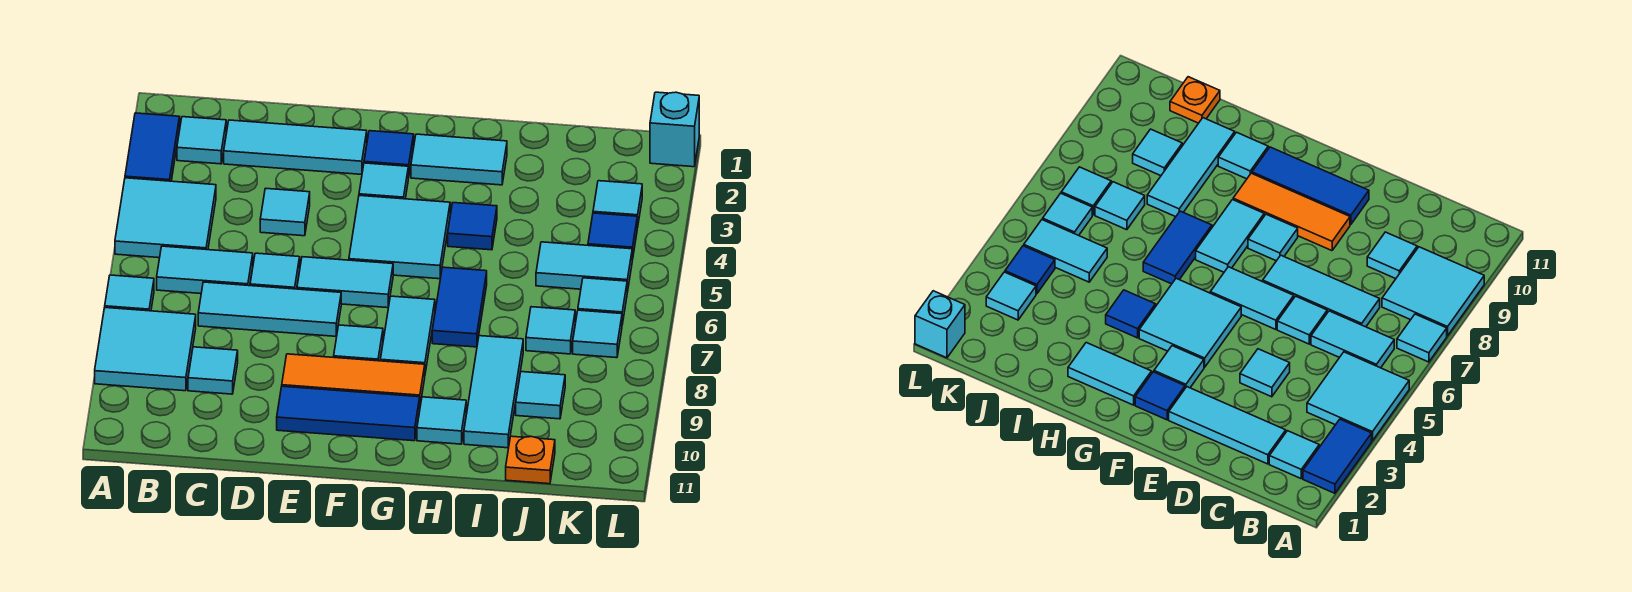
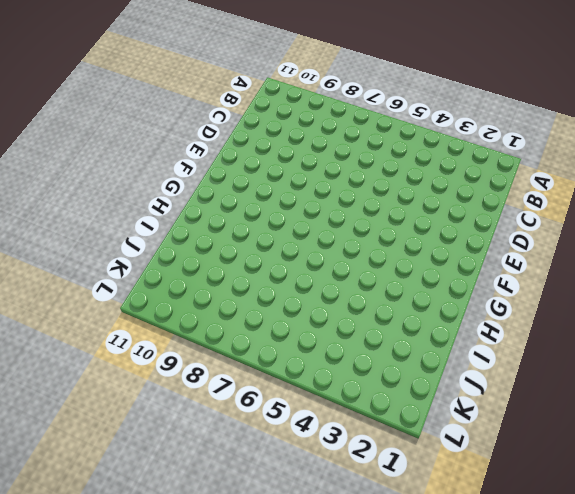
none -> blue tile A2:A3 level 1
none -> cyan tile A4:B5 level 1
none -> cyan tile A7 level 1
none -> cyan tile A8:B9 level 1

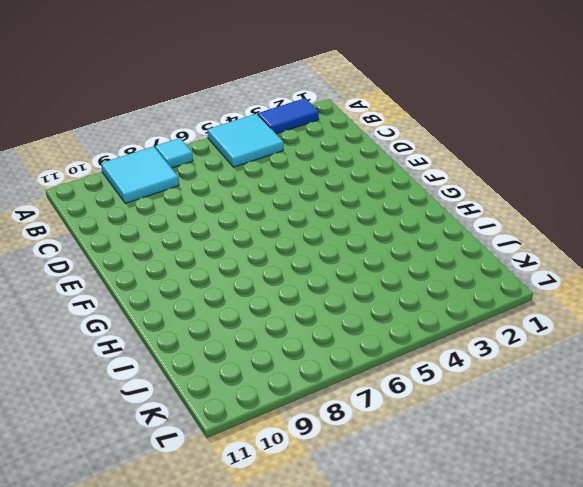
none -> cyan tile B2 level 1
none -> cyan tile B6:C6 level 1
none -> cyan tile C2:E2 level 1
none -> cyan tile C7:E7 level 1

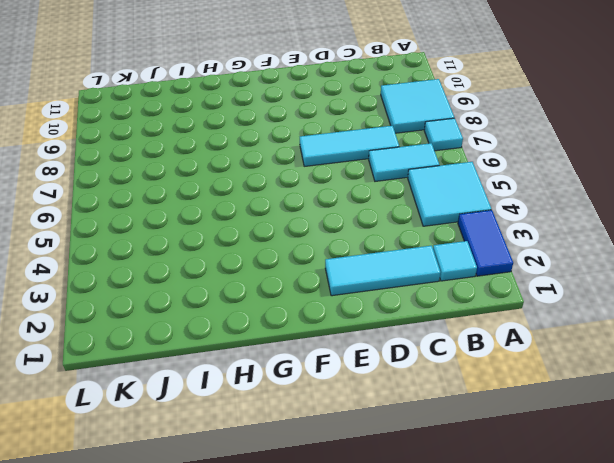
none -> cyan tile C9 level 1
none -> cyan tile D4 level 1
none -> cyan tile D6 level 1
none -> cyan tile E6:F6 level 1

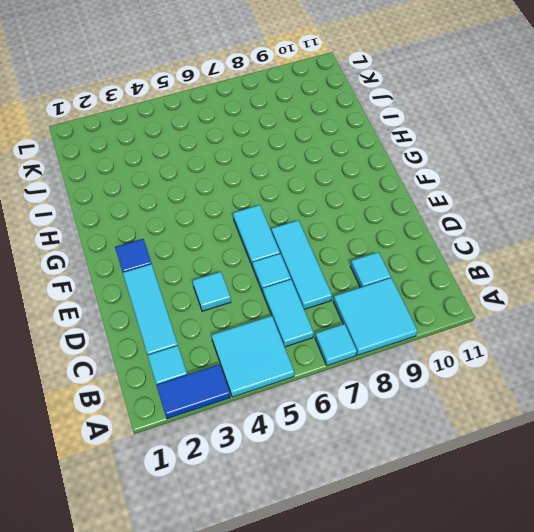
none -> orange tile E9:G9 level 1
none -> blue tile E10:G10 level 1
none -> cyan tile F3 level 1
none -> cyan tile F4:G5 level 1

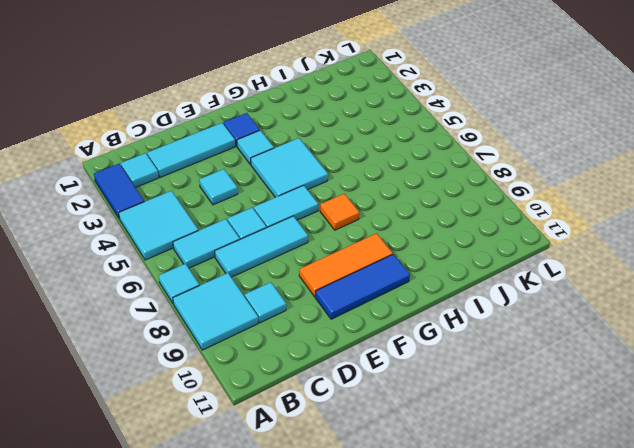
orange tile G7 level 1 -> cyan tile G7:G8 level 1
none -> cyan tile F8 level 1
none -> cyan tile G2:H2 level 1
none -> blue tile H4 level 1
none -> blue tile H6:H7 level 1

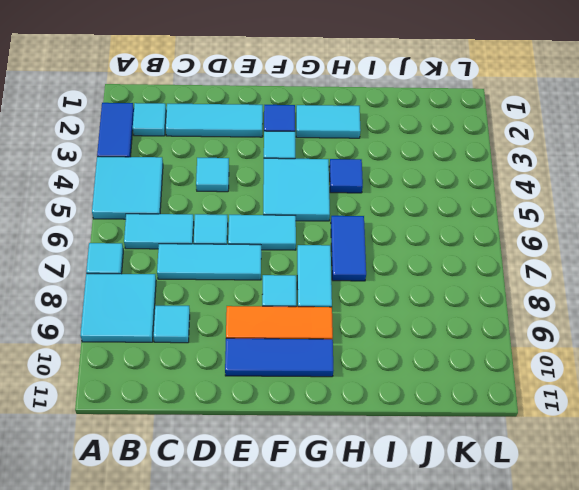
none -> cyan tile H10 level 1
none -> cyan tile I8:I10 level 1
none -> cyan tile J5:K5 level 1
none -> cyan tile J7 level 1

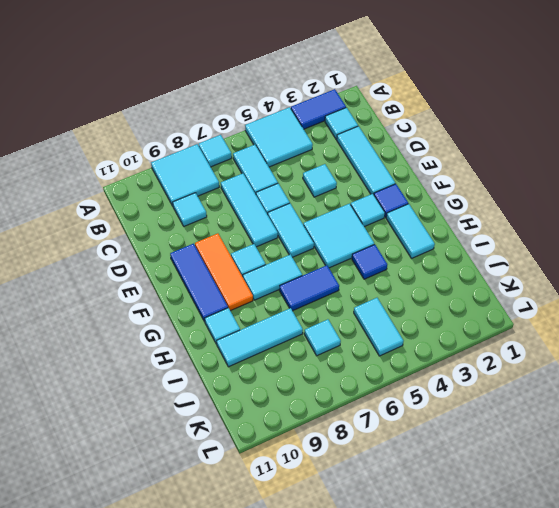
none -> cyan tile J9 level 1
none -> orange plate J11 level 1
none -> cyan tile K3 level 1
none -> blue tile K4 level 1

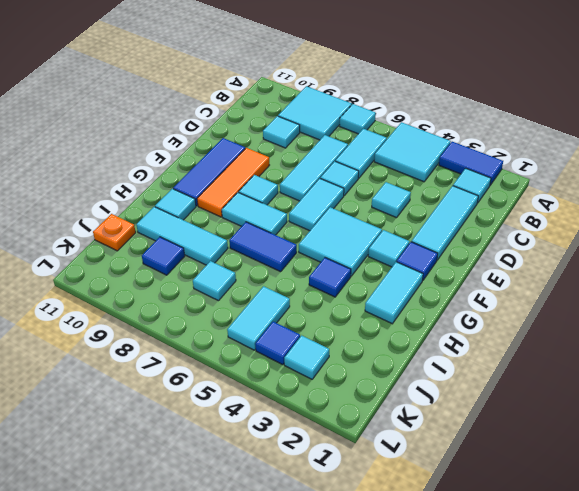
blue tile J9 level 1 -> cyan tile J9 level 1
none -> cyan tile K6 level 1
none -> cyan tile K7 level 1
none -> cyan brick L1 level 1

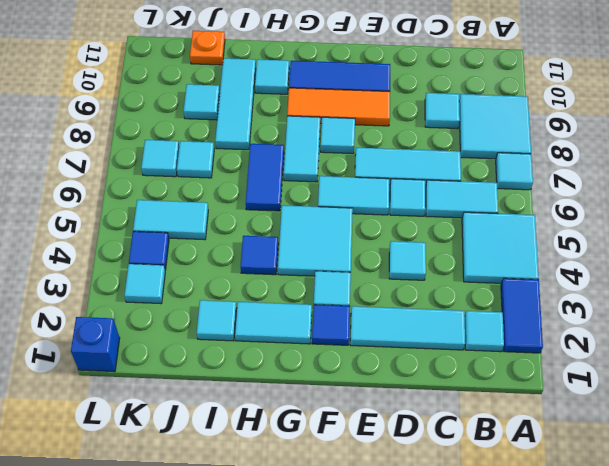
cyan tile I2 level 1 -> cyan tile K6 level 1
blue brick L1 level 1 -> cyan brick L1 level 1

